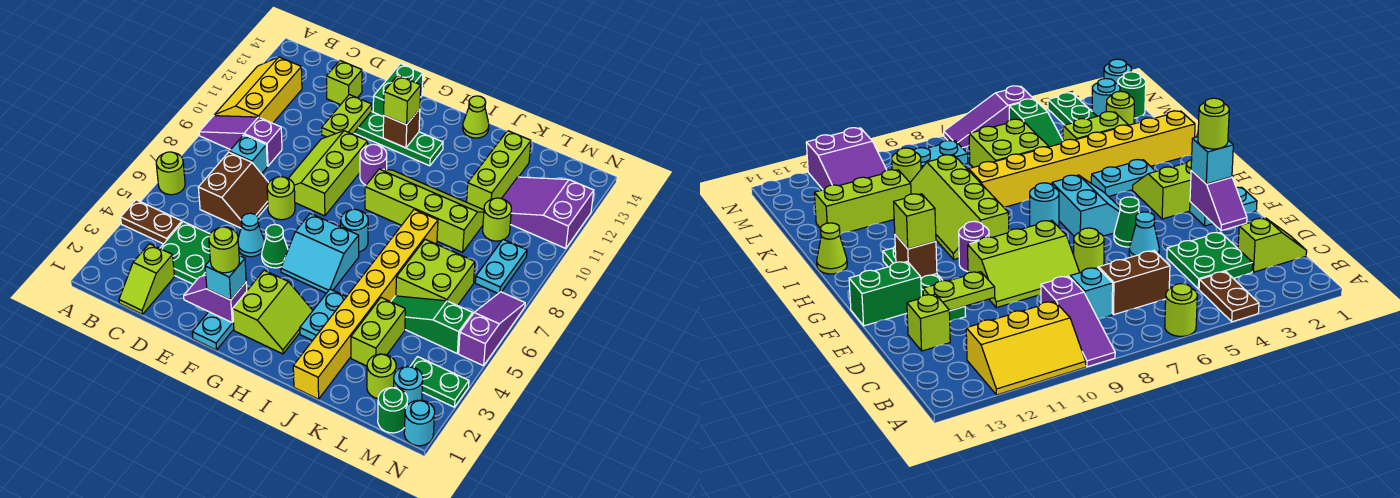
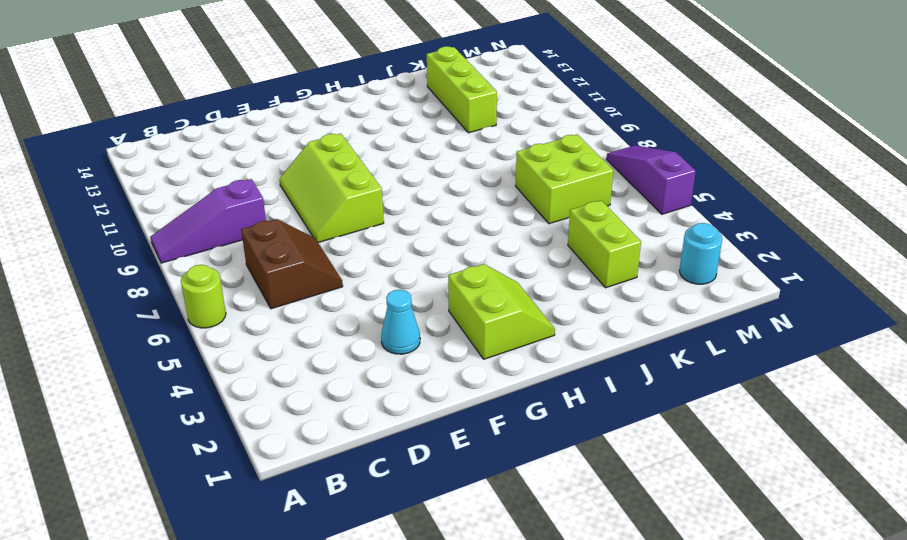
cyan cone E3 level 1 -> cyan cone E5 level 1
none -> brown plate A4:B4 level 1
none -> yellow slope A10:B12 level 1 top B
none -> lime slope C1:C2 level 1 top 2
none -> green plate C3:D4 level 1

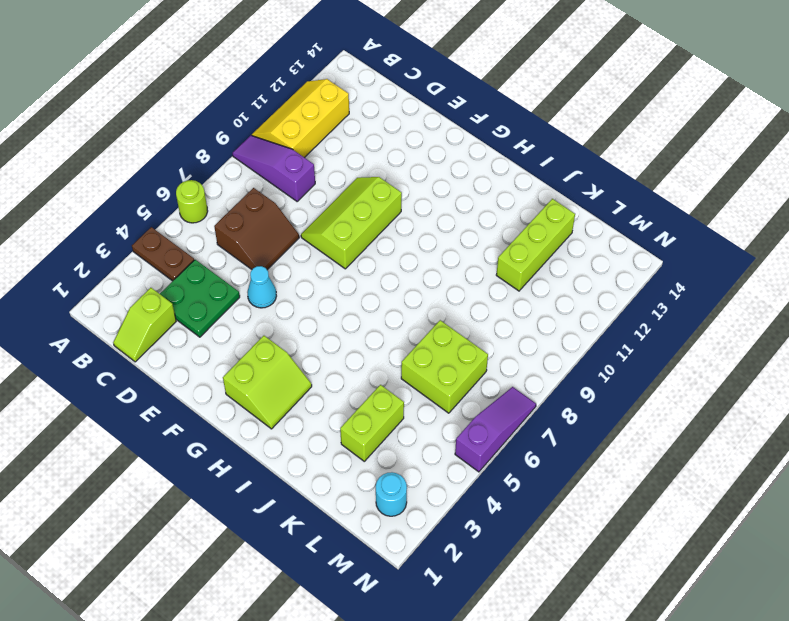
none -> cyan brick C8 level 1
none -> lime brick D13 level 1
none -> lime round brick E7 level 1
none -> green plate E12:H12 level 1

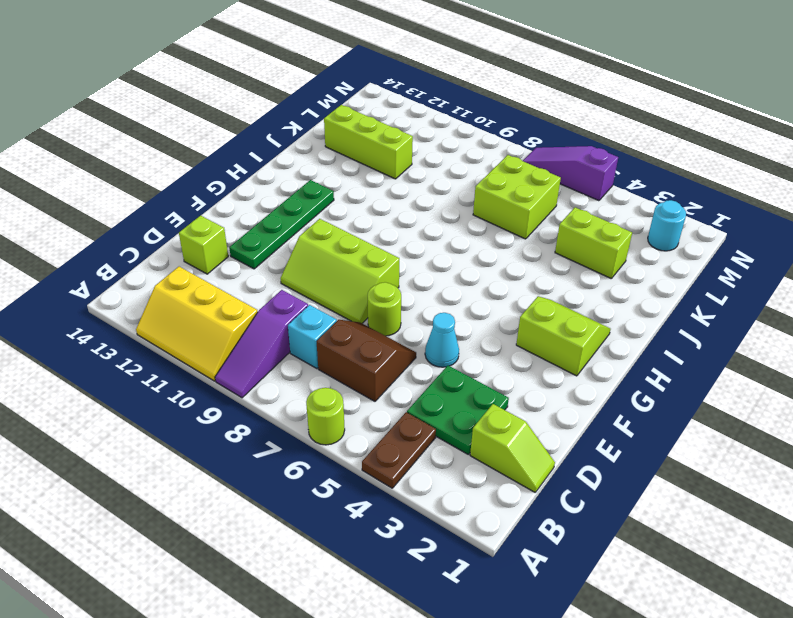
none -> cyan plate F1:F2 level 1
none -> green cone F5 level 1
none -> green brick F13:F14 level 1
none -> cyan slope G5:H6 level 1 top 6

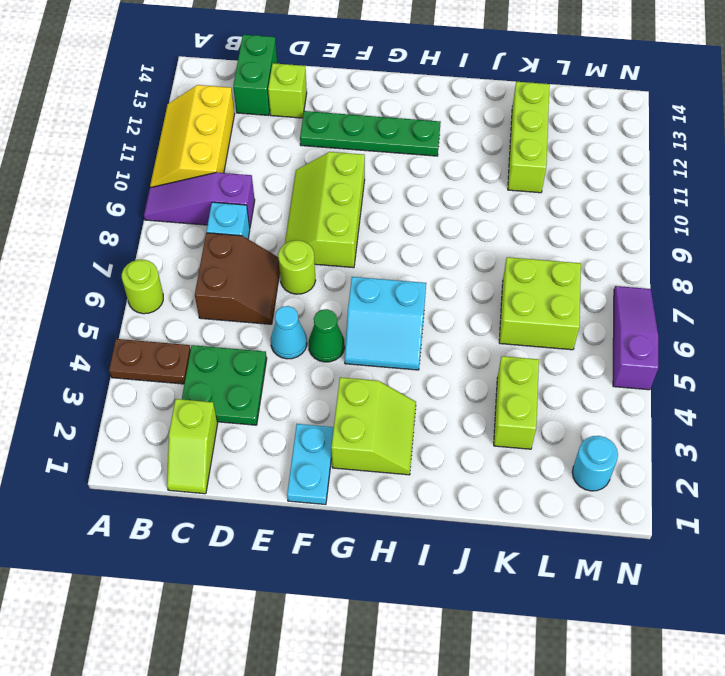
green brick C13:C14 level 1 -> green brick F13:F14 level 1
none -> purple round brick G10 level 1
none -> cyan round brick H7 level 1
none -> lime slope H9:K10 level 1 top 9
none -> cyan plate I3:I4 level 1

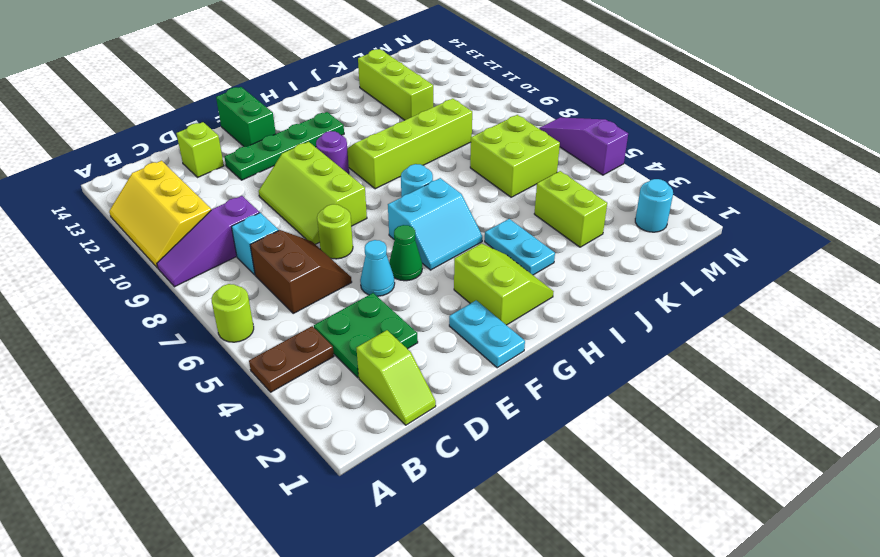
none -> lime cone I14 level 1
none -> yellow brick J1:J8 level 1
none -> green slope K5:M5 level 1 top M
none -> lime round brick L2 level 1

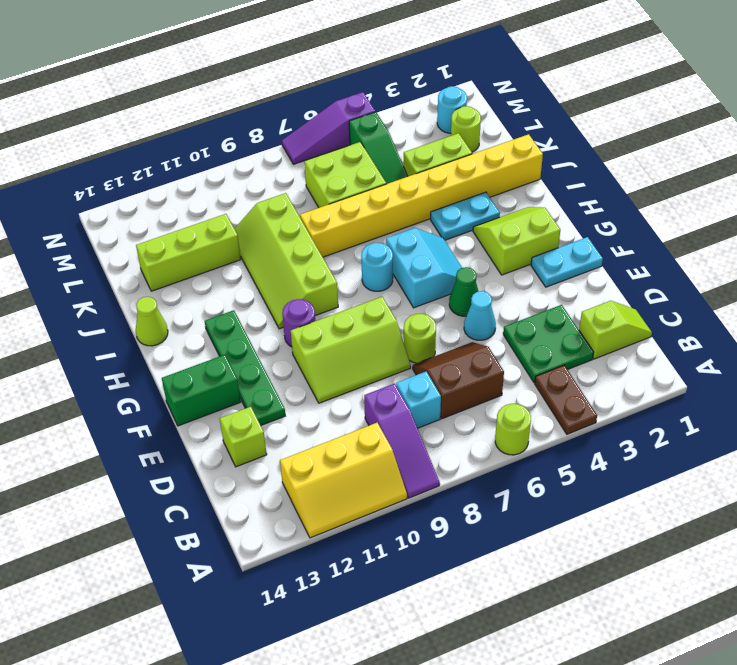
none -> lime round brick L10 level 1
none -> purple slope L11:N12 level 1 top N
none -> green round brick M1 level 1
none -> green plate M3:N3 level 1

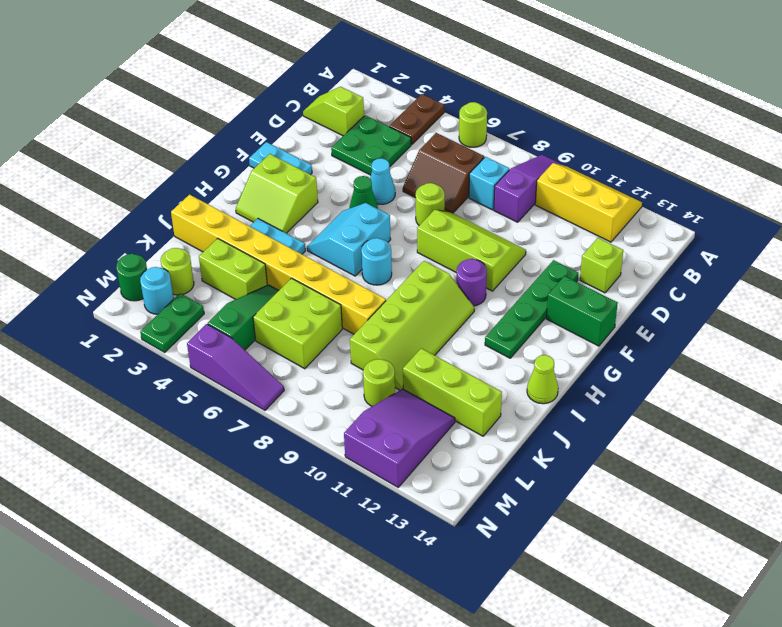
none -> cyan plate M8:M9 level 1
none -> cyan round brick N1 level 1
none -> purple slope E2:F2 level 2 top F
none -> lime plate E11:E12 level 2

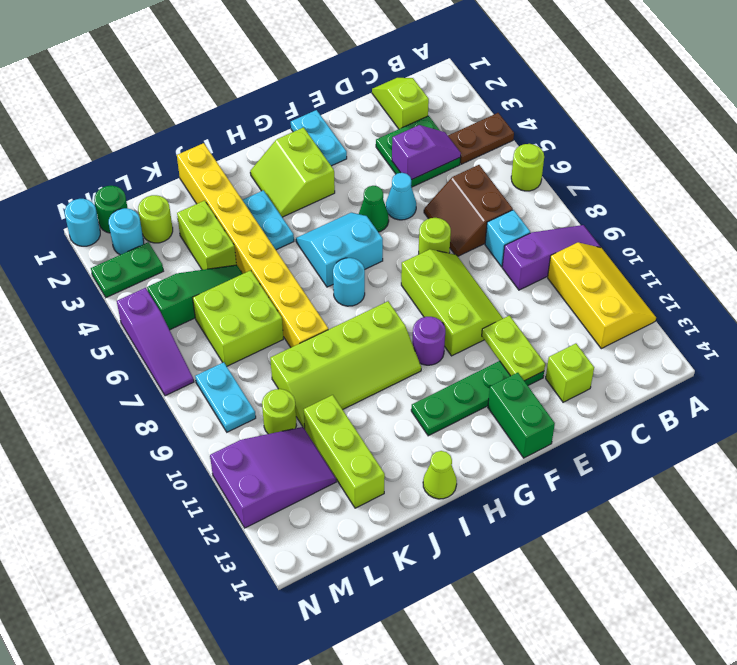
purple slope C4:D4 level 2 top D -> purple slope E2:F2 level 2 top F
none -> brown brick G12 level 2
none -> cyan brick F2 level 3
none -> lime brick G12 level 3
none -> lime round brick F2 level 4

